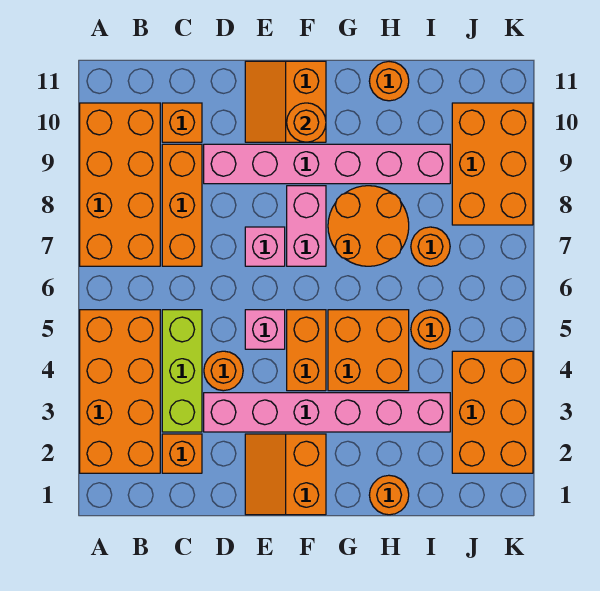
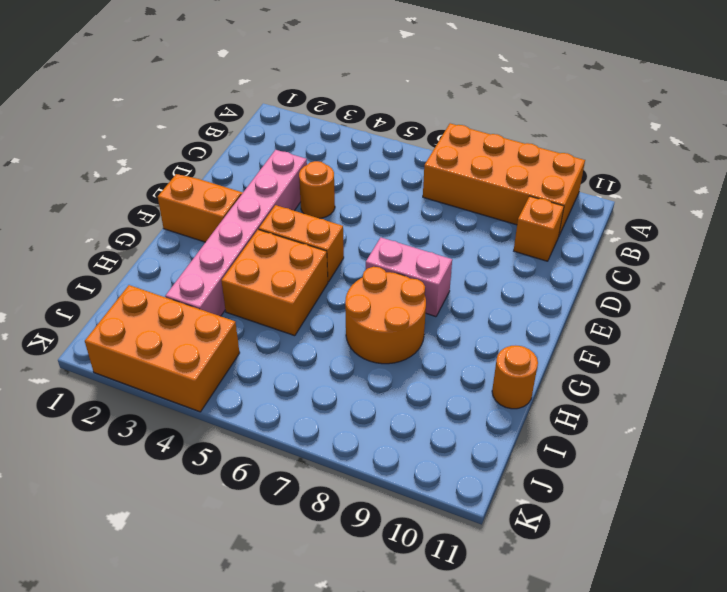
none -> orange brick A2:B5 level 1
none -> orange brick C2 level 1
none -> lime brick C3:C5 level 1

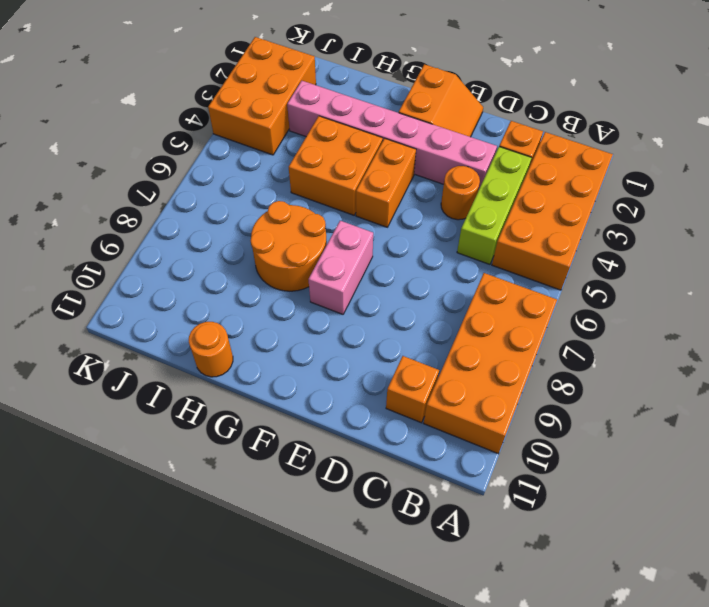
none -> orange brick C7:C9 level 1
none -> pink brick D9:I9 level 1
none -> pink brick E5 level 1

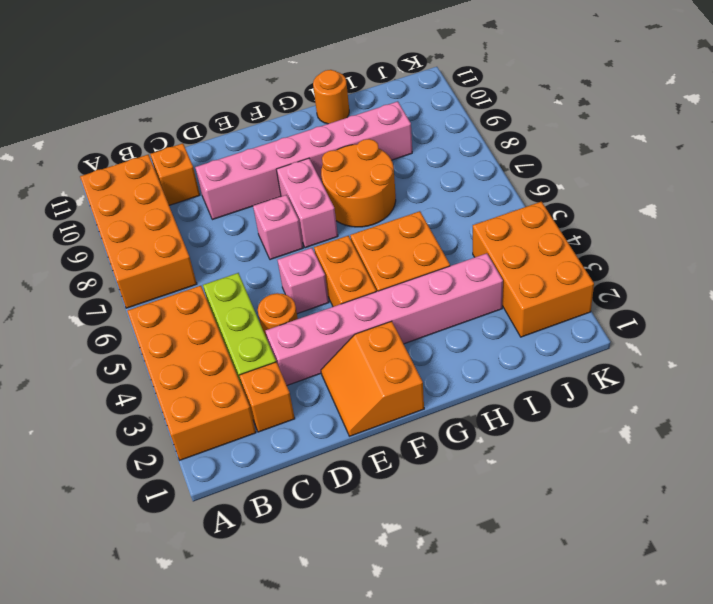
none -> orange brick C7:C9 level 1
none -> orange slope E10:F11 level 1 top F
none -> orange round brick H1 level 1

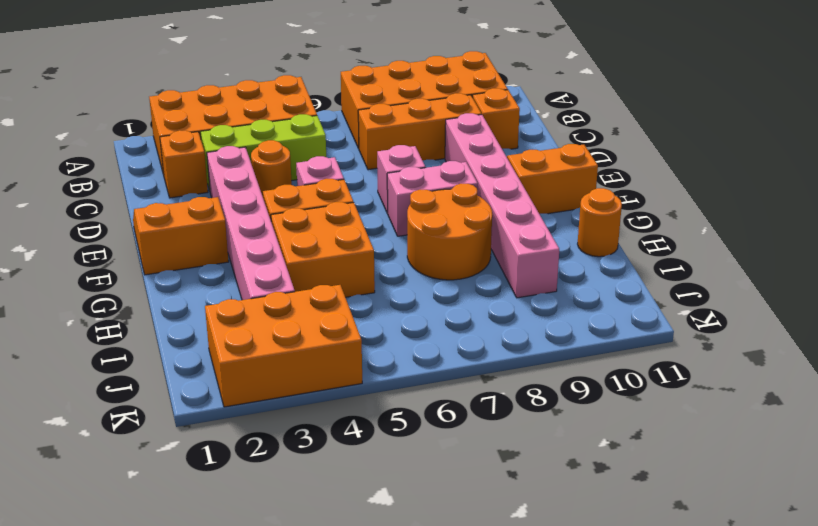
none -> orange round brick H1 level 1
none -> orange round brick I5 level 1
none -> orange round brick I7 level 1

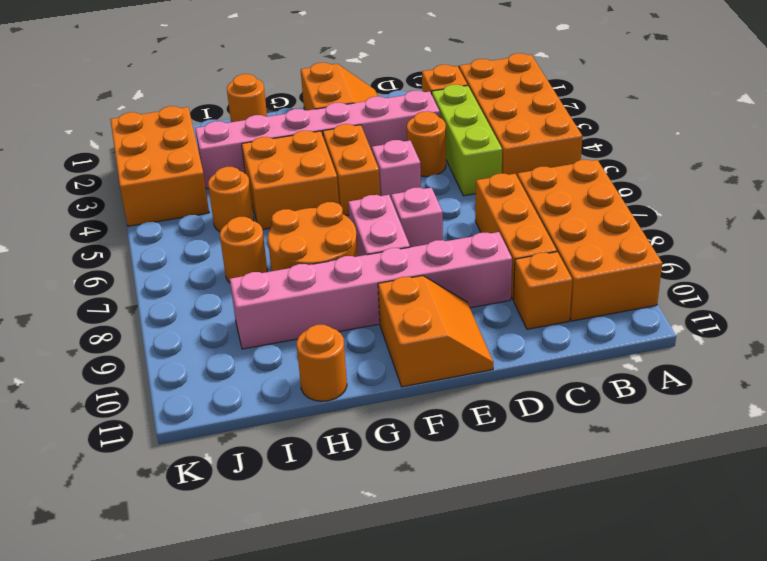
none -> orange brick J8:K10 level 1
none -> orange round brick F10 level 2

